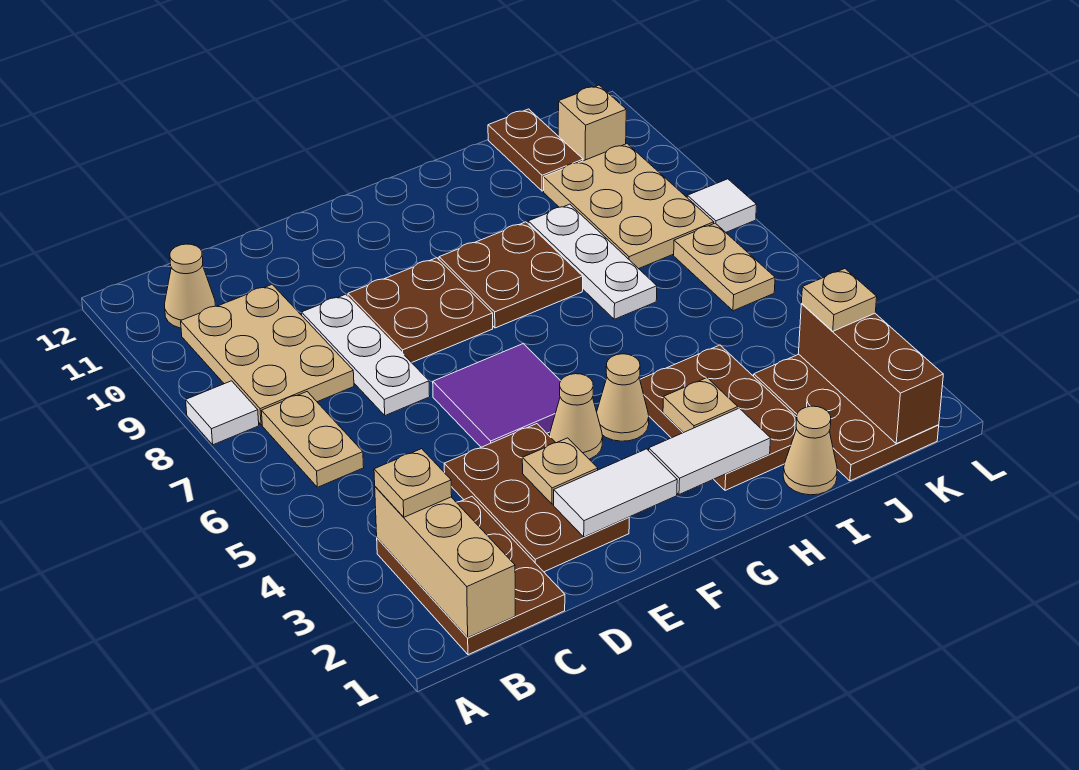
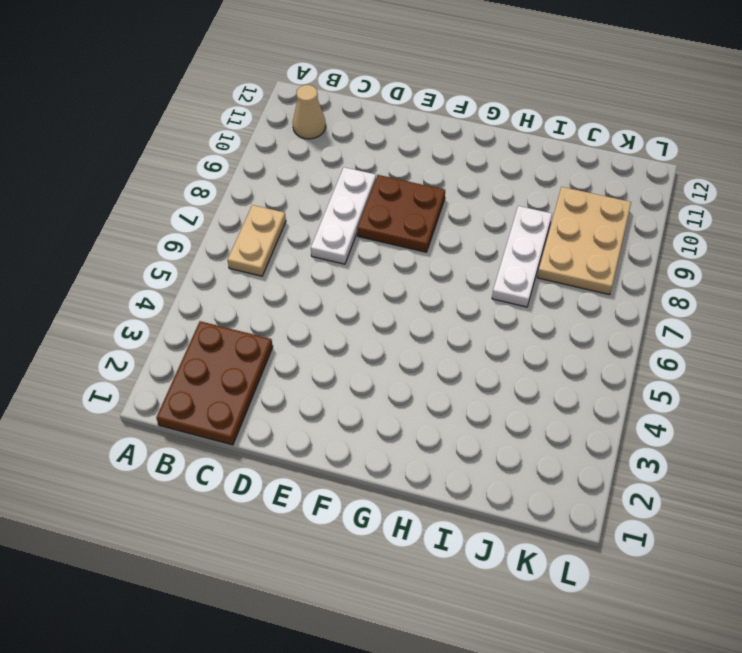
none -> white tile A8 level 1
none -> tan plate B8:C10 level 1
none -> brown plate D2:E4 level 1

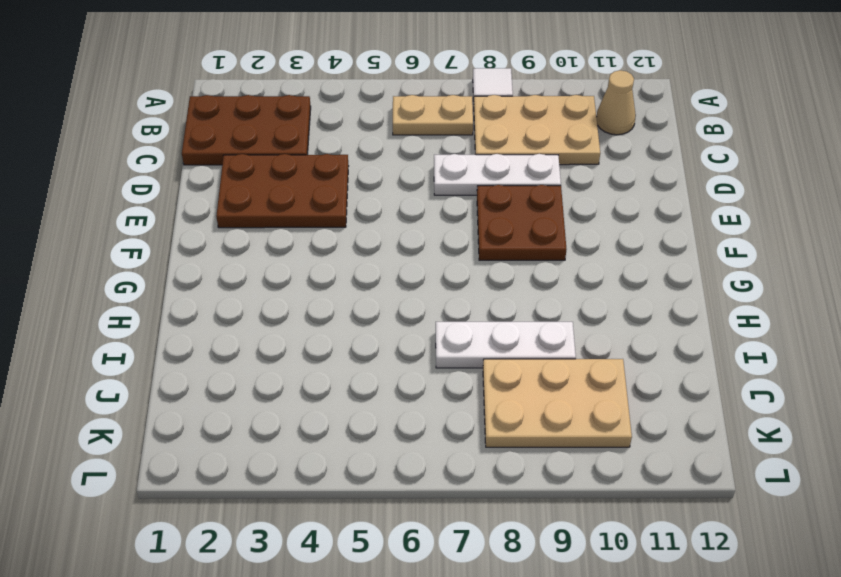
none -> purple tile E5:F6 level 1
none -> tan cone F4 level 1
none -> tan cone G4 level 1

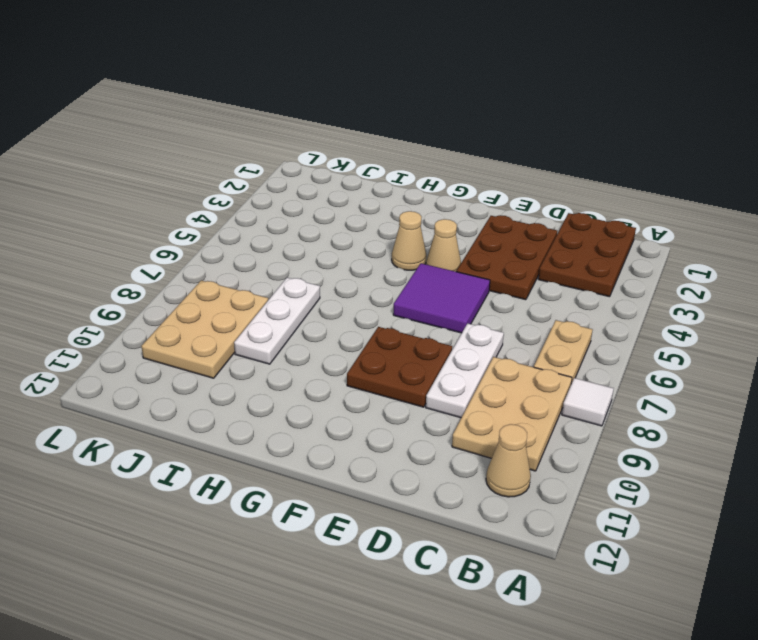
none -> brown plate G8:H9 level 1
none -> brown plate H2:I4 level 1
none -> tan cone I1 level 1

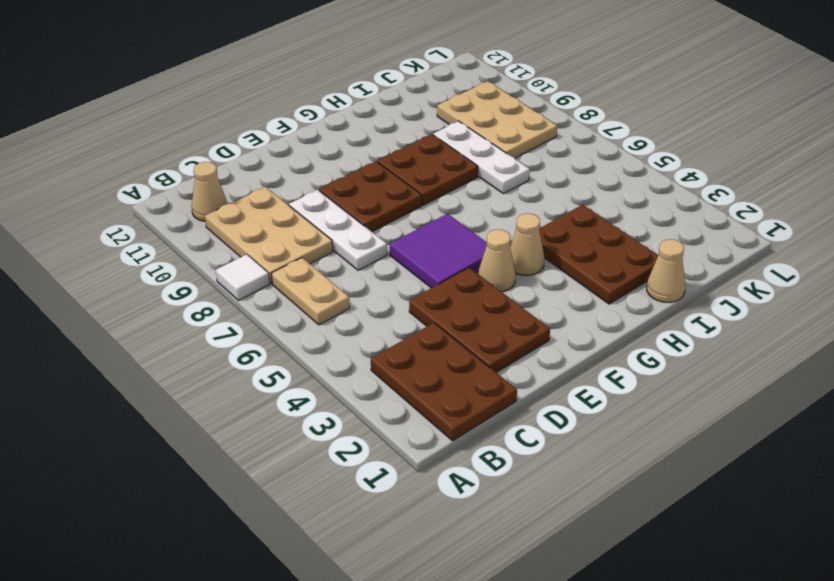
none -> brown plate J1:K3 level 1
none -> brown plate J11:J12 level 1
none -> tan plate K6:K7 level 1

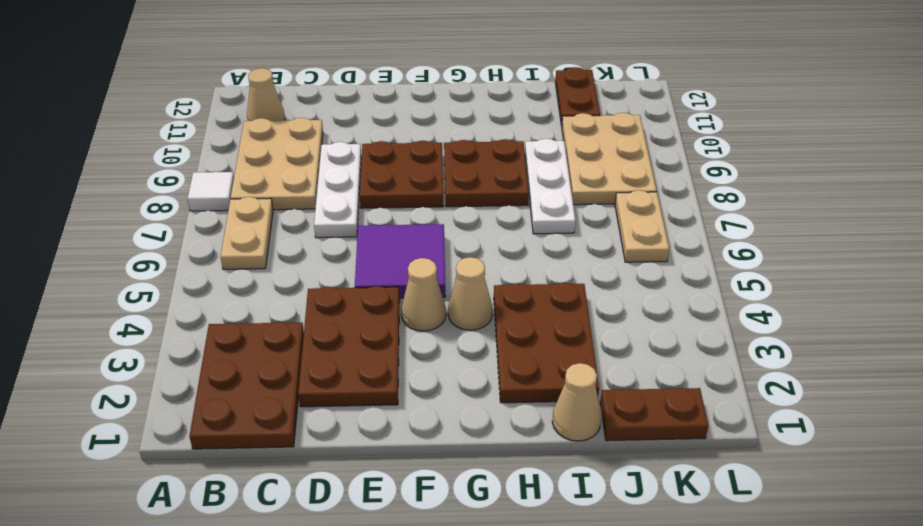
brown plate J1:K1 level 1 -> brown plate J1:K3 level 1
none -> tan brick K11 level 1
none -> white tile L8 level 1
none -> tan brick B1:B3 level 2

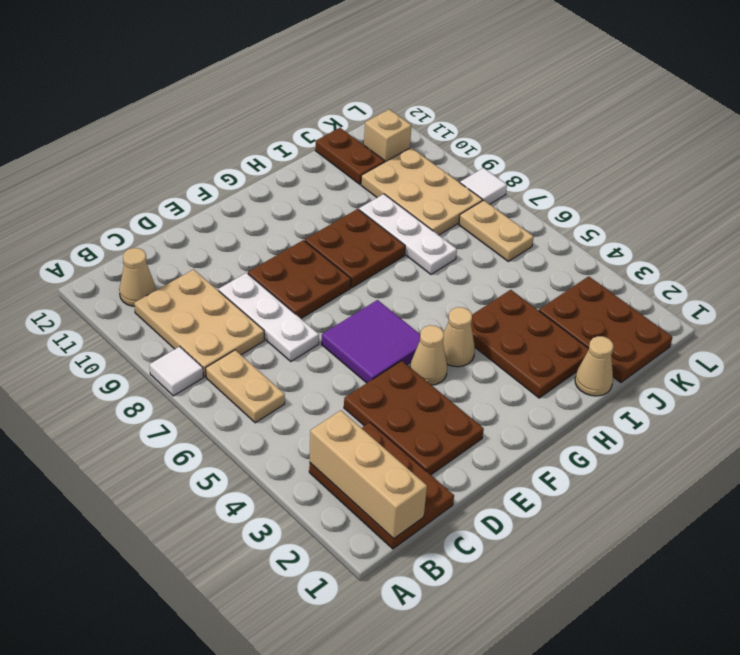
none -> white tile E2:F2 level 2
none -> tan plate E3 level 2
none -> white tile G2:H2 level 2

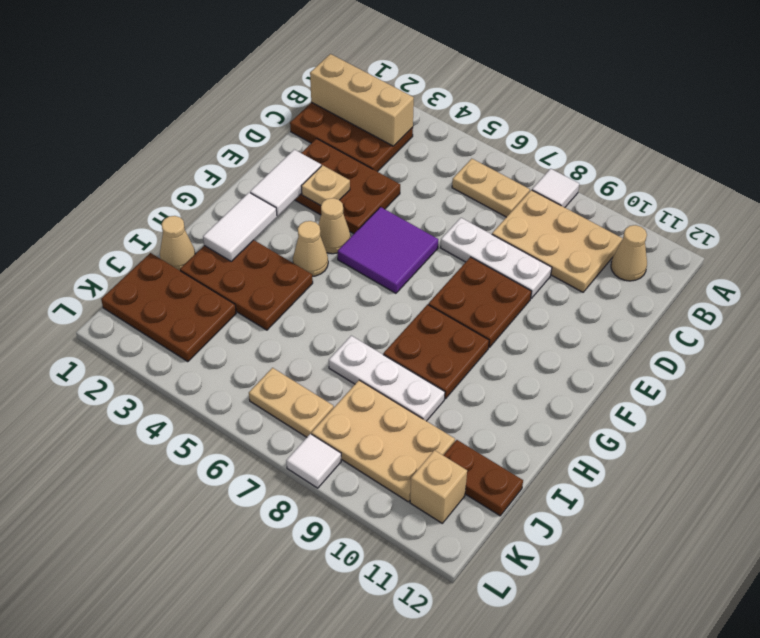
none -> tan plate H3 level 2
none -> brown brick K1:K3 level 2
none -> tan plate B3 level 3

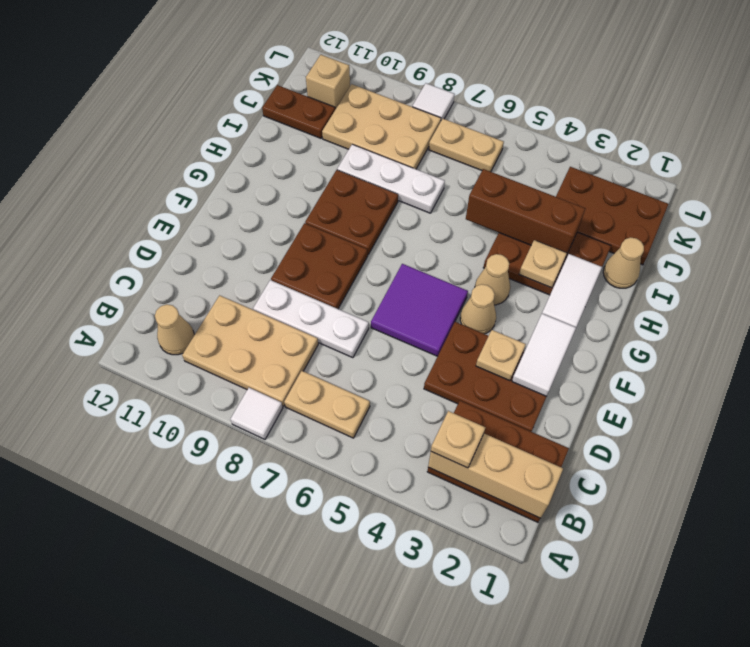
brown brick I3:I5 level 2 -> brown brick K1:K3 level 2
none -> tan plate K3 level 3

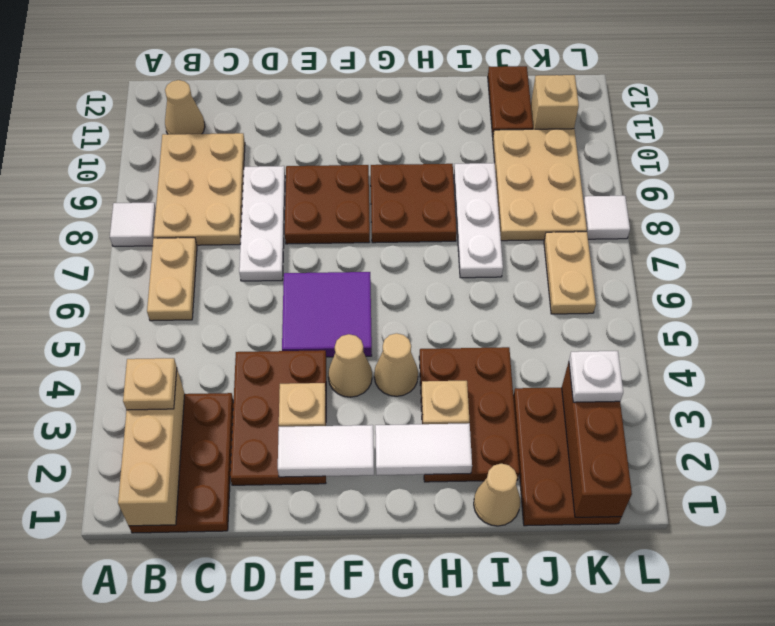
white plate K3 level 3 -> tan plate K3 level 3

